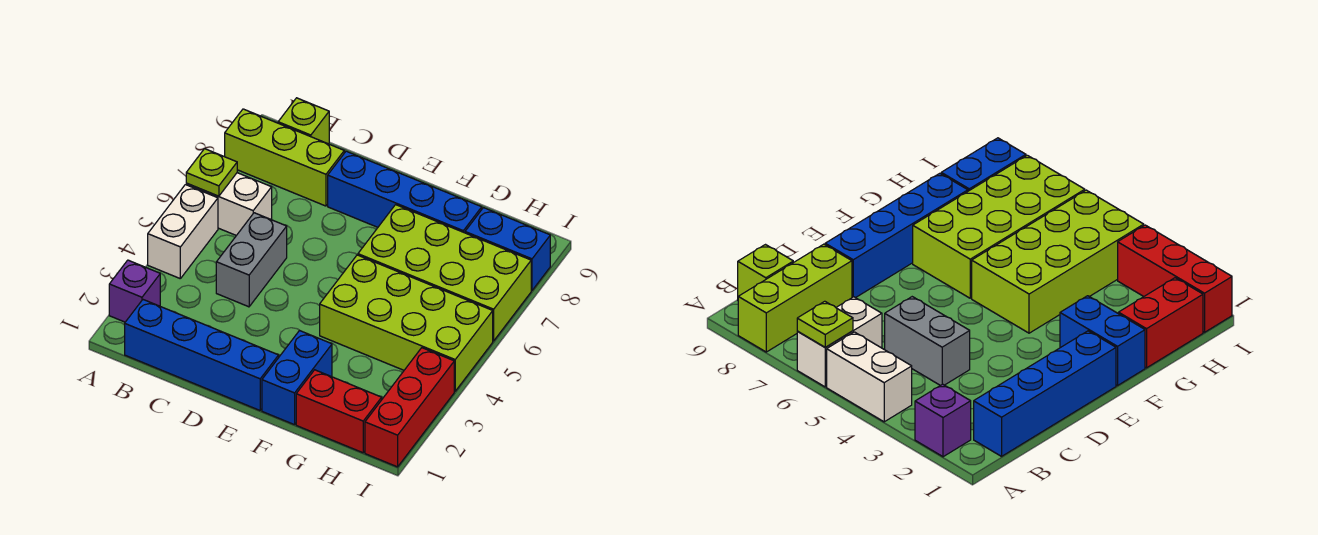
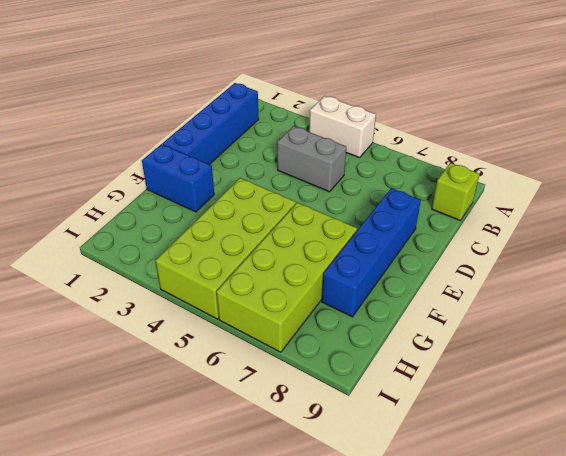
none -> purple brick A2 level 1
none -> white brick A6:B6 level 1
none -> lime brick A8:C8 level 1

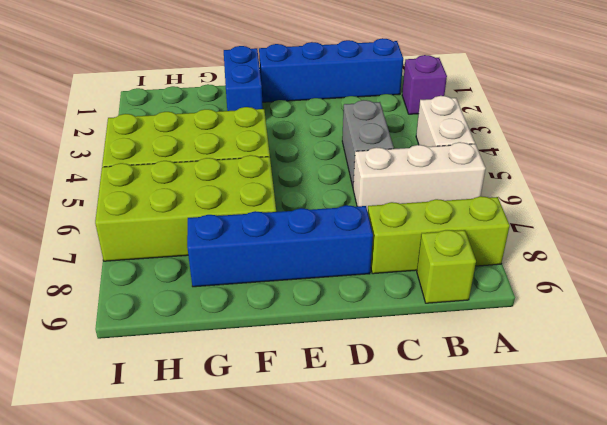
white brick A6:C6 level 1 -> white brick A6:B6 level 1
none -> red brick G1:H1 level 1
none -> blue brick H8:I8 level 1
none -> red brick I1:I3 level 1

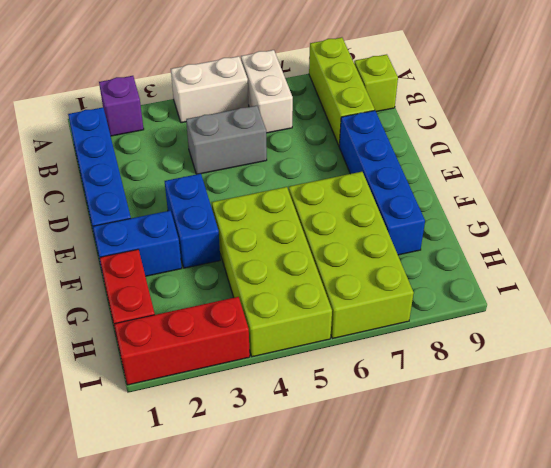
blue brick E3:F3 level 1 -> blue brick H8:I8 level 1
none -> lime plate A6 level 2

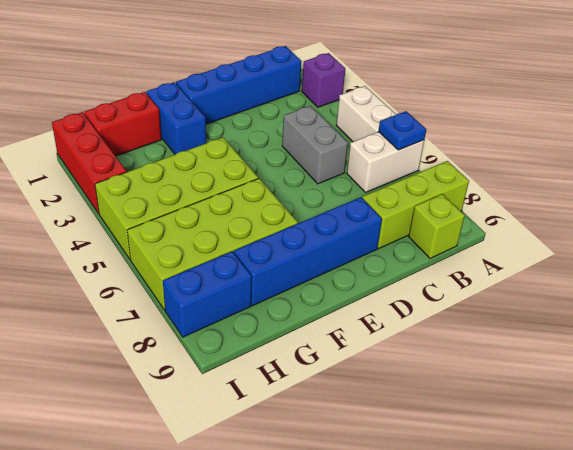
blue plate A6 level 2 -> lime plate A6 level 2

